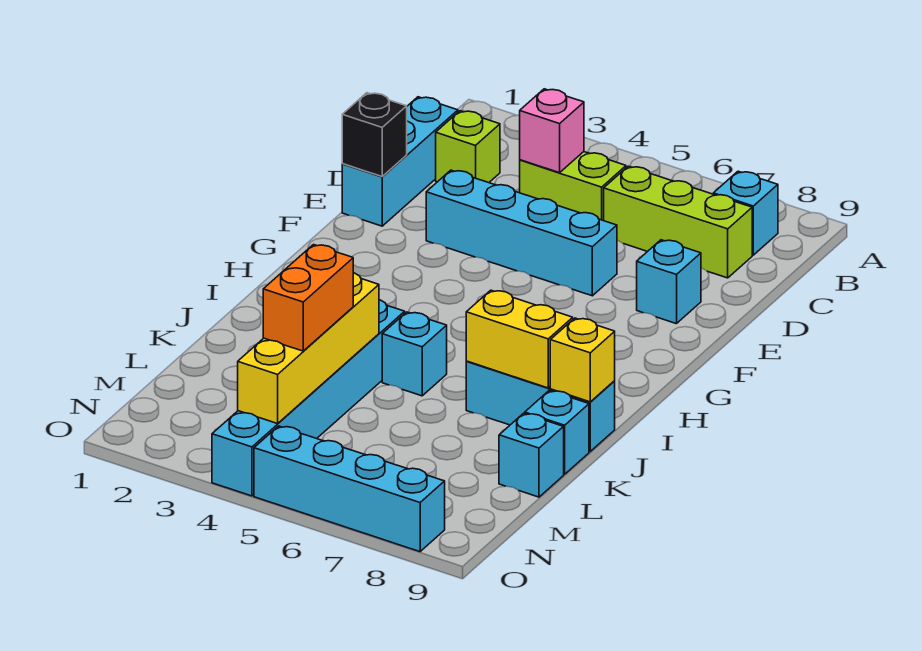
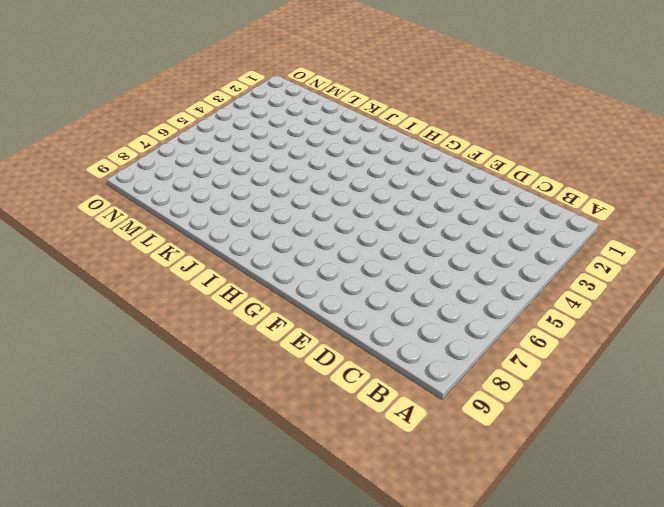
none -> cyan brick B8 level 1
none -> cyan brick C1:E1 level 1
none -> lime brick C2 level 1

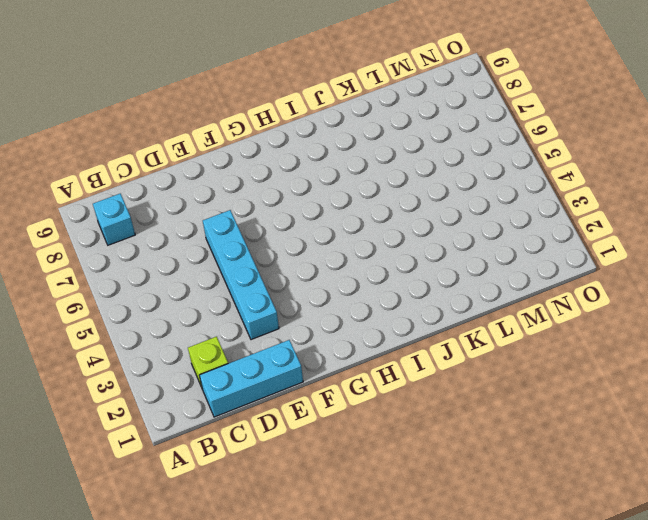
none -> lime brick C4:C5 level 1
none -> lime brick C6:C8 level 1
none -> cyan brick E8 level 1

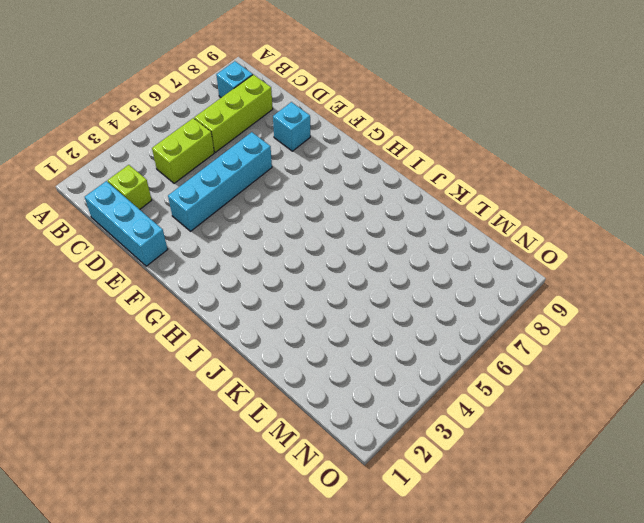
none -> cyan brick J4:O4 level 1
none -> cyan brick J5 level 1
none -> cyan brick J7:J9 level 1

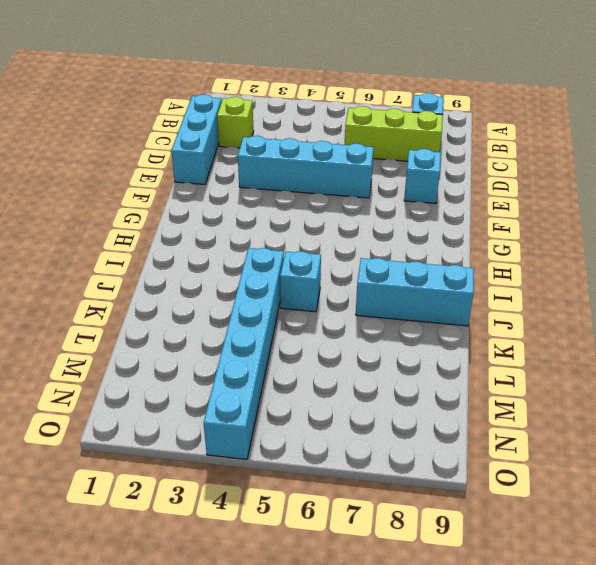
none -> lime brick C4:C5 level 1
none -> cyan brick K9 level 1
none -> cyan brick L9 level 1

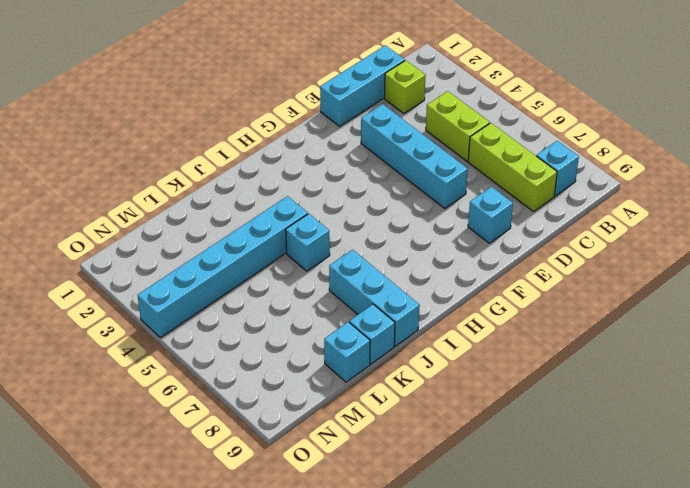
none -> cyan brick O5:O8 level 1
none -> pink brick C4 level 2
none -> black brick E1 level 2

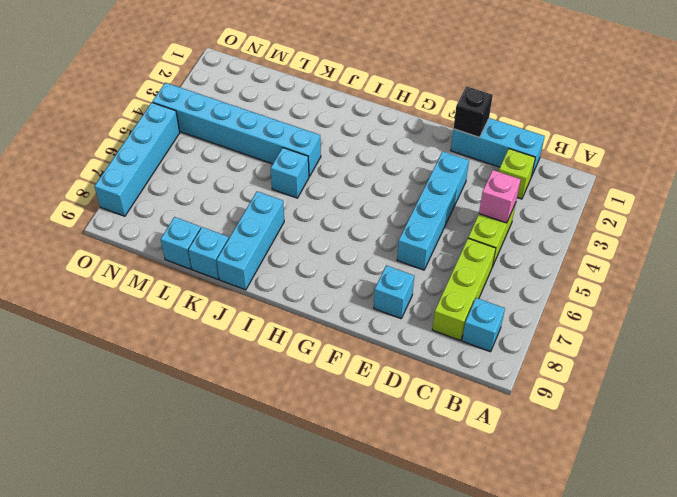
none -> yellow brick J7:J8 level 2
none -> yellow brick J9 level 2
none -> yellow brick K4:N4 level 2

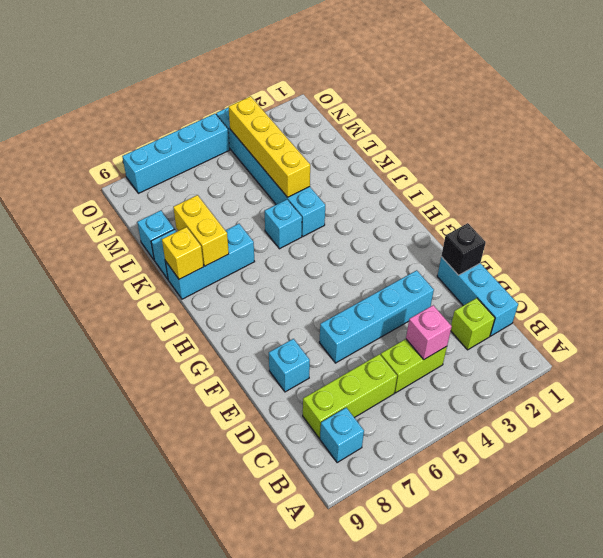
yellow brick J8:K8 level 2 -> yellow brick J7:J8 level 2
none -> orange brick L4:M4 level 3

